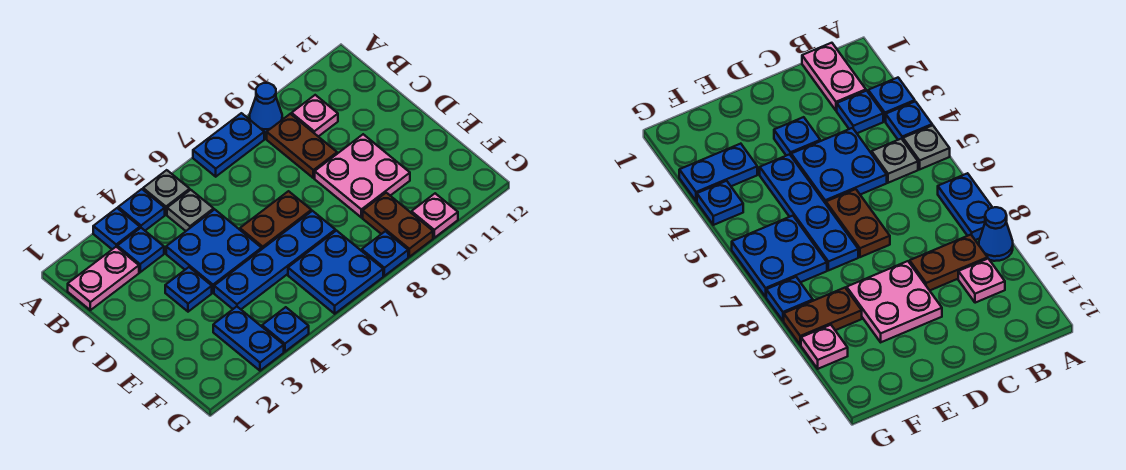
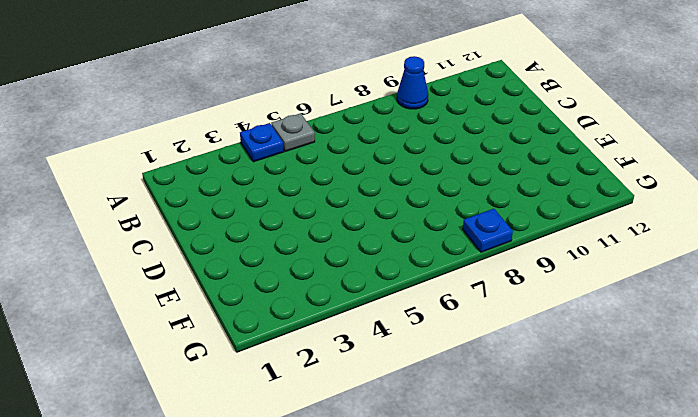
none -> blue plate A3 level 1
none -> blue plate A7:A8 level 1
none -> pink plate B1:B2 level 1

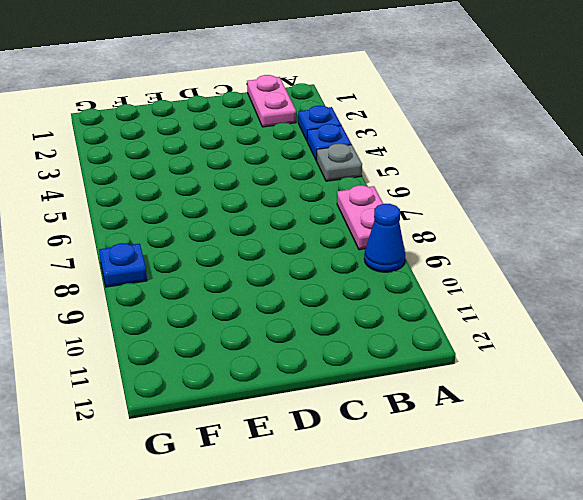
pink plate A7:A8 level 1 -> blue plate A7:A8 level 1
none -> blue plate B3 level 1
none -> grey plate B5 level 1
none -> brown plate B9:C9 level 1

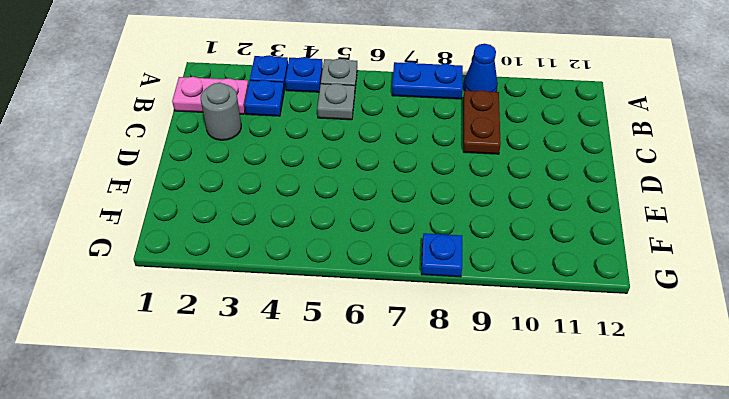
grey round brick C2 level 1 -> none
none -> pink plate B10 level 1
none -> blue plate C4:D5 level 1
none -> blue plate D3 level 1

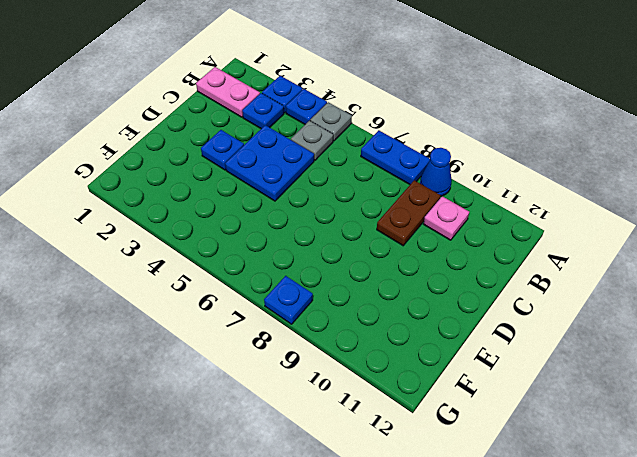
none -> brown plate D6:D7 level 1
none -> pink plate D9:E10 level 1
none -> blue plate E4:E7 level 1

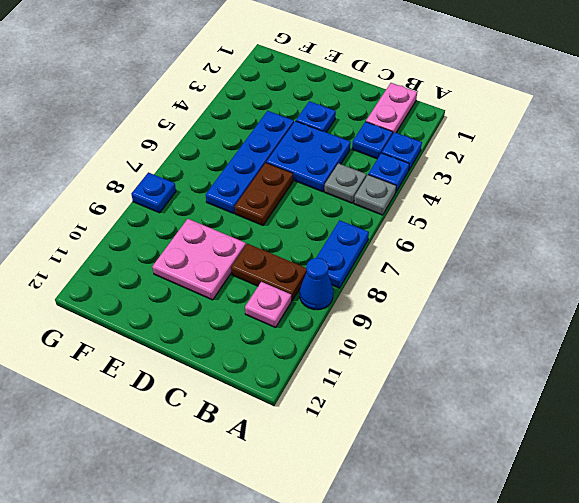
none -> blue plate F3:G3 level 1
none -> blue plate F6:G7 level 1
none -> brown plate F9:G9 level 1

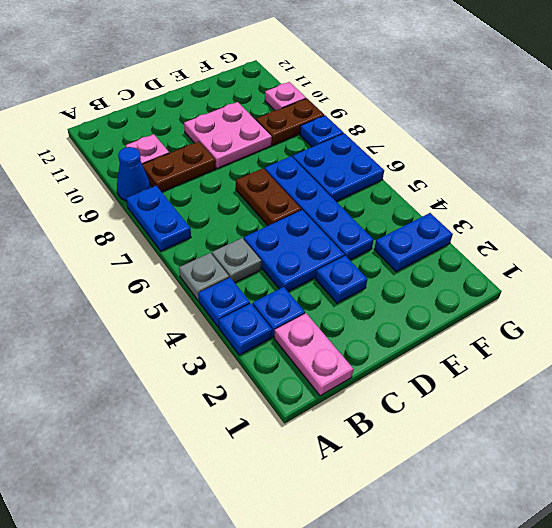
none -> blue plate G4 level 1

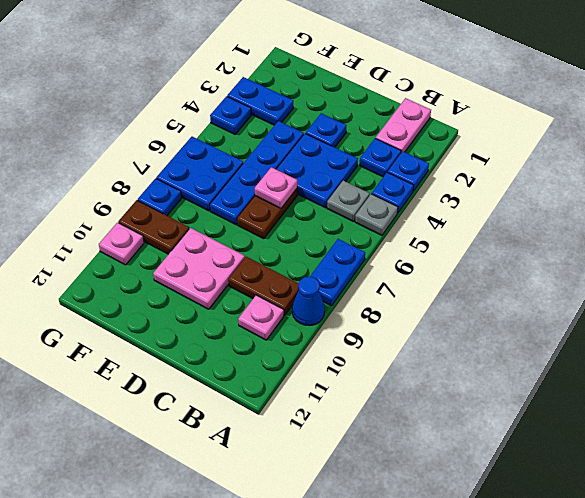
pink plate D6 level 2 -> none

